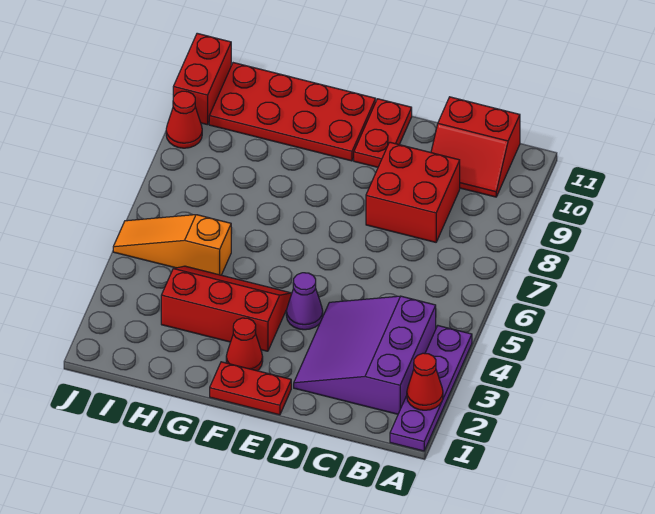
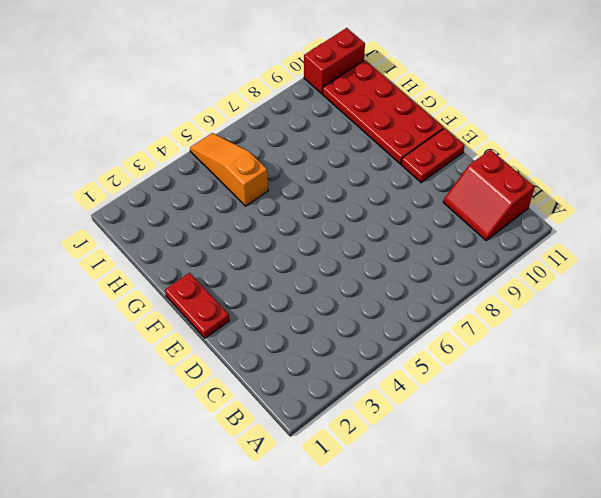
none -> purple plate A1:A4 level 1
none -> purple slope B2:D4 level 1 top B
none -> red brick C8:D9 level 1

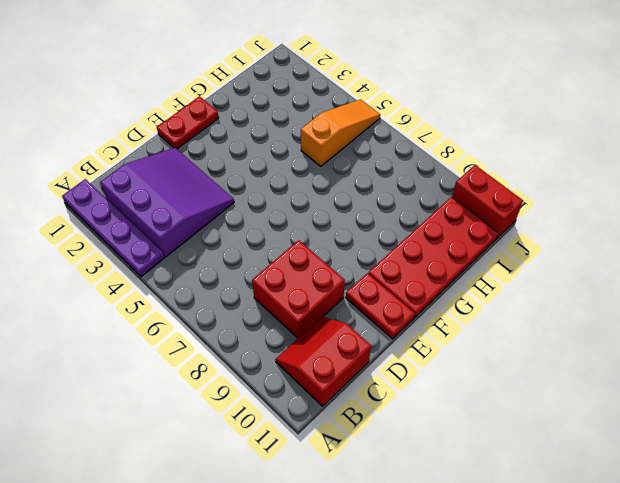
none -> purple cone E4 level 1
none -> red cone F2 level 1
none -> red slope F3:H4 level 1 top 3

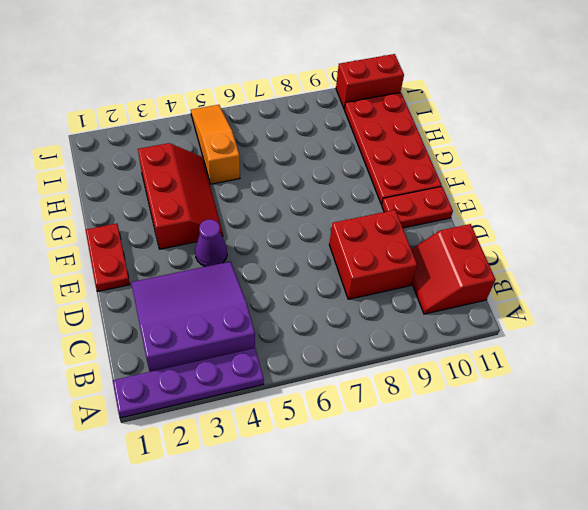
none -> red cone F2 level 1
none -> red cone J9 level 1
none -> red cone A2 level 2

